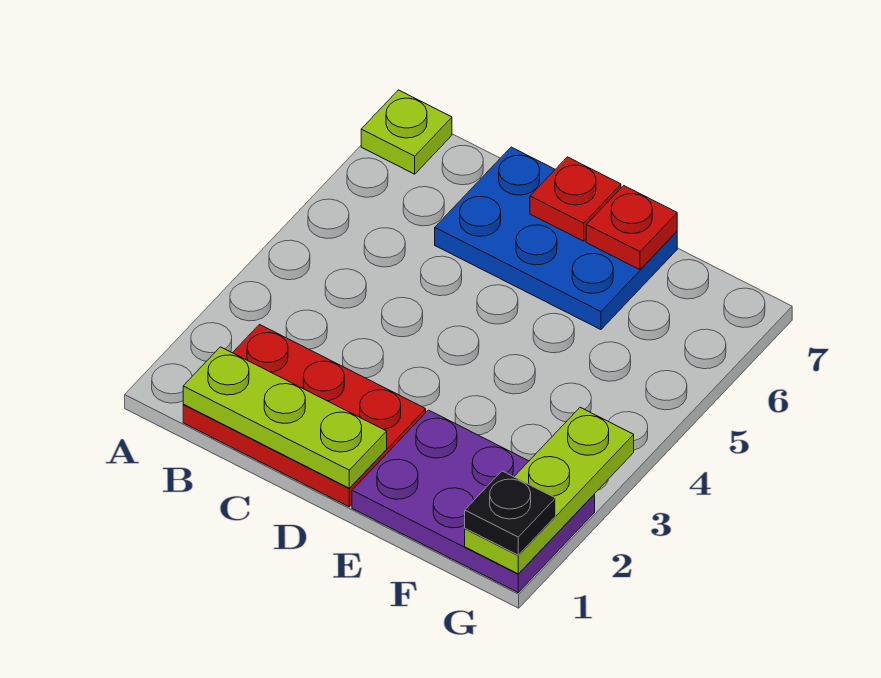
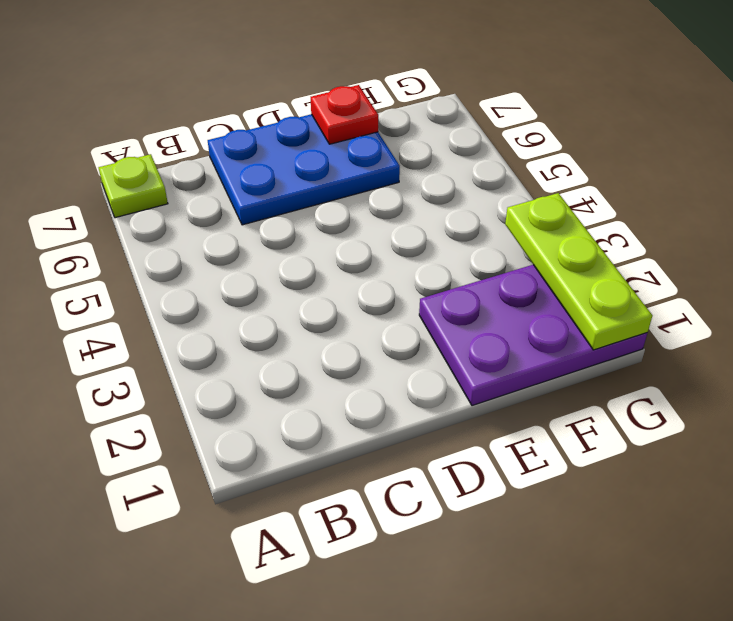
none -> red plate B1:D2 level 1
none -> lime plate B1:D1 level 2

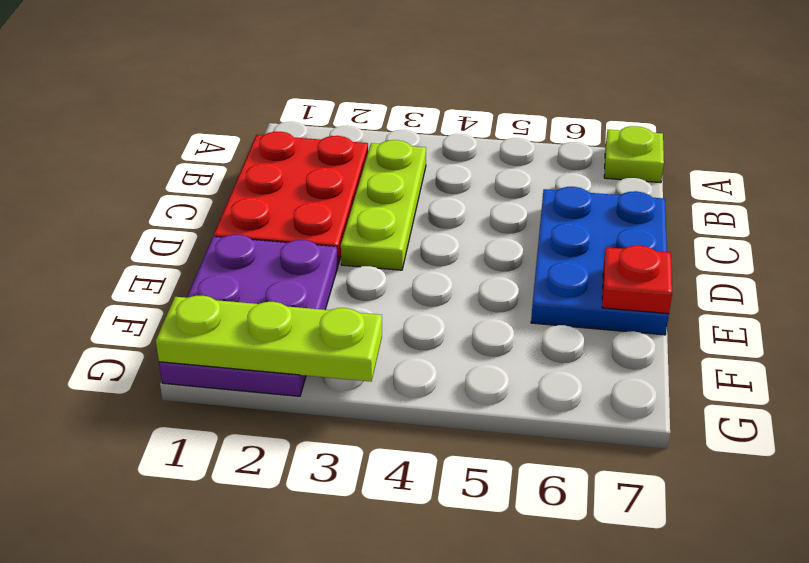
lime plate B3:D3 level 1 -> lime plate B1:D1 level 2
none -> red plate D7 level 2
none -> black plate G1 level 3

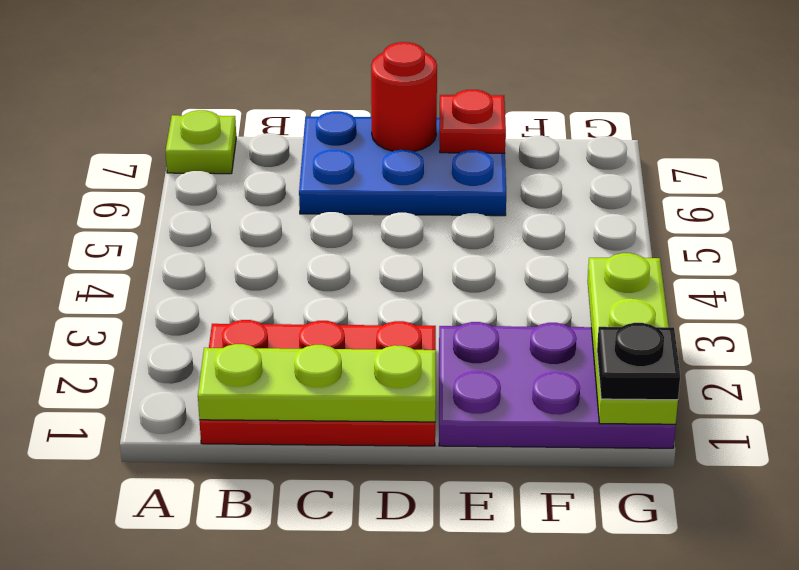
red round brick D7 level 2 -> red plate D7 level 2

